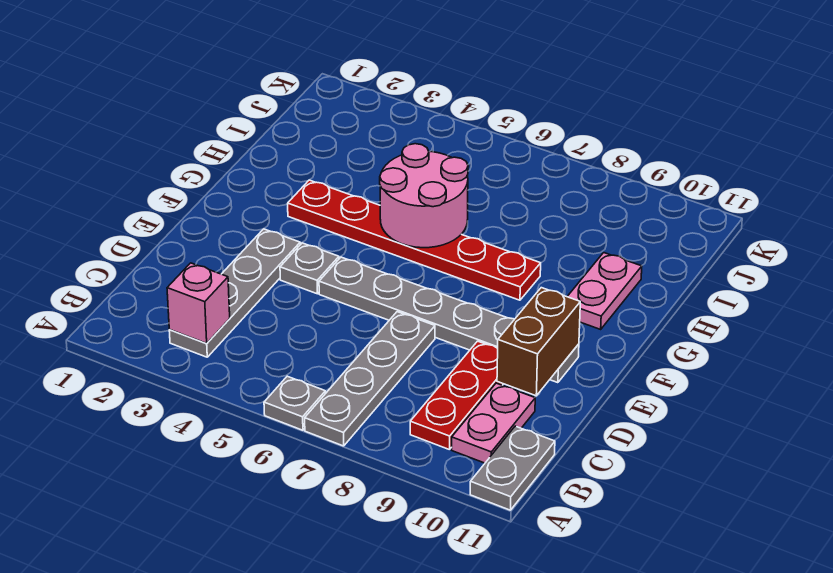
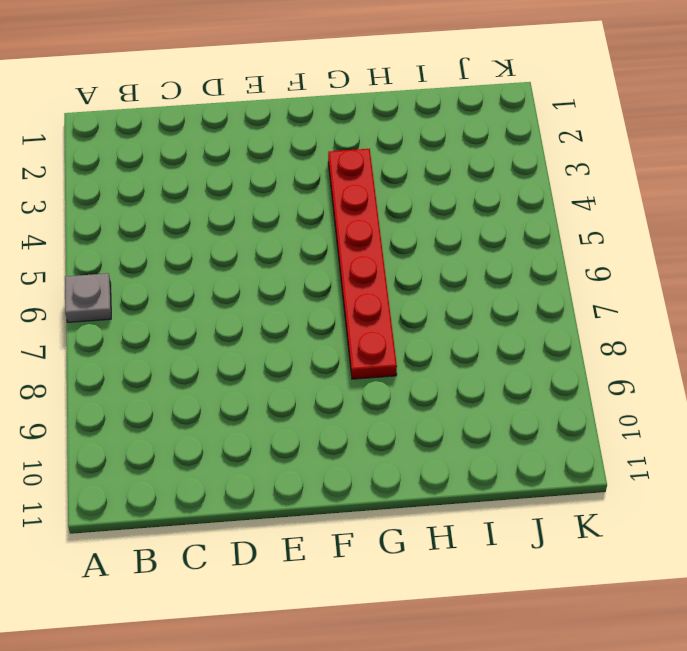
none -> grey plate A7:D7 level 1
none -> grey plate A11:B11 level 1
none -> grey plate B3:E3 level 1

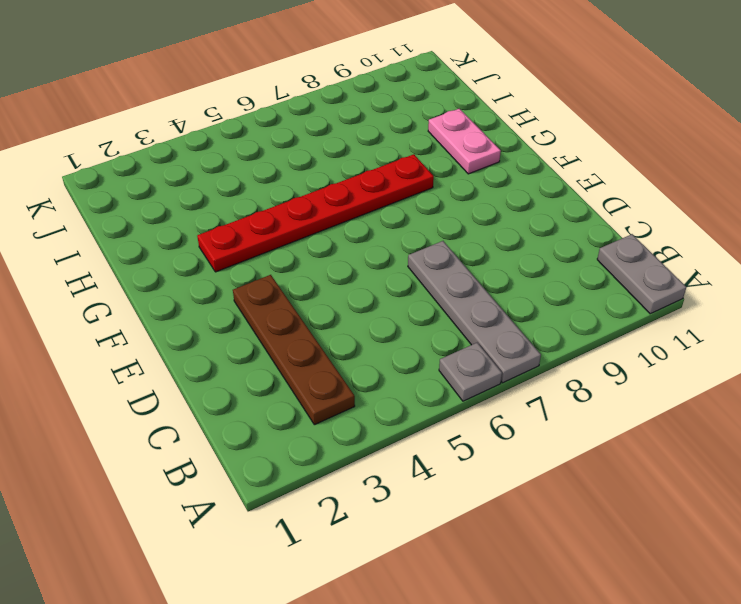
brown plate B3:E3 level 1 -> grey plate B3:E3 level 1
none -> red plate B9:D9 level 1
none -> pink plate B10:C10 level 1
none -> grey plate E4 level 1

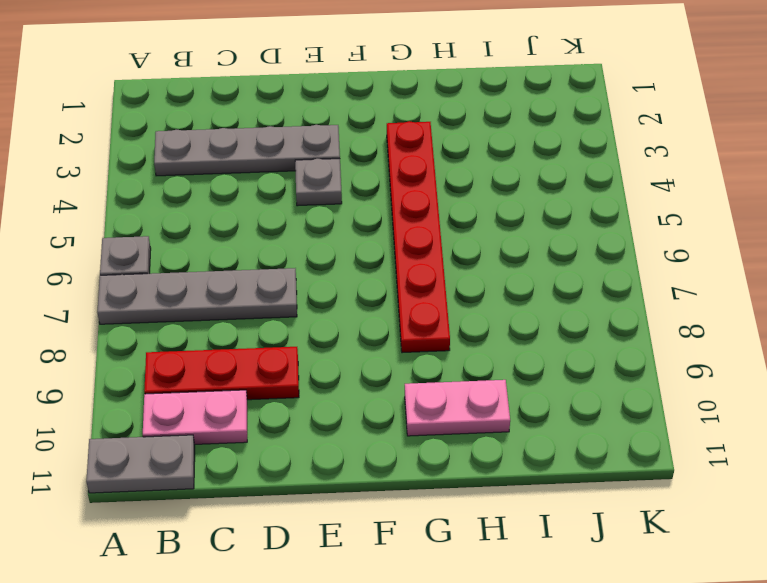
none -> grey plate E5:E10 level 1
none -> pink brick B3 level 2
none -> brown brick D10:E10 level 2

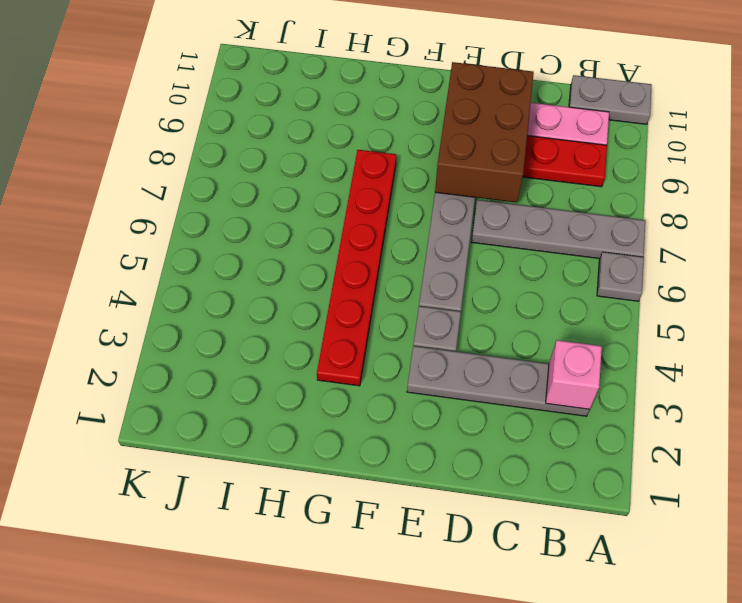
brown brick D8:E10 level 2 -> brown brick D10:E10 level 2
none -> pink plate G10:H10 level 1
none -> pink round brick G5:H6 level 2

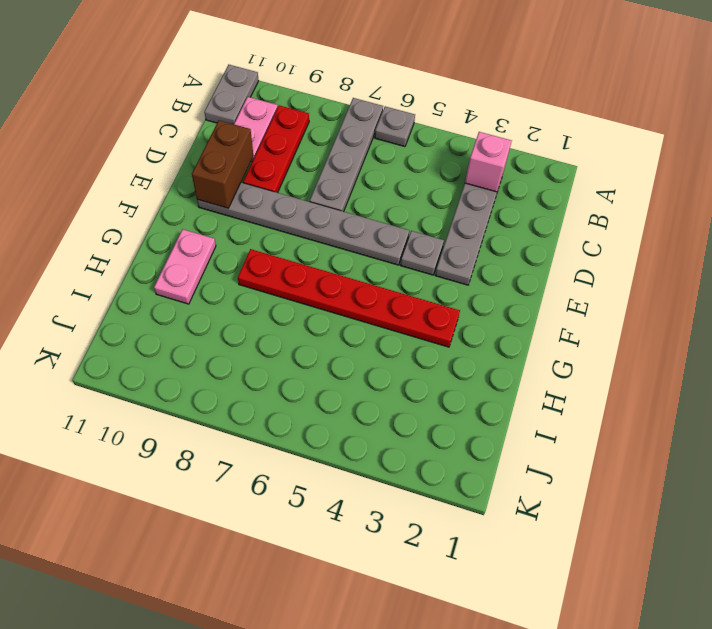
none -> pink round brick G5:H6 level 2

